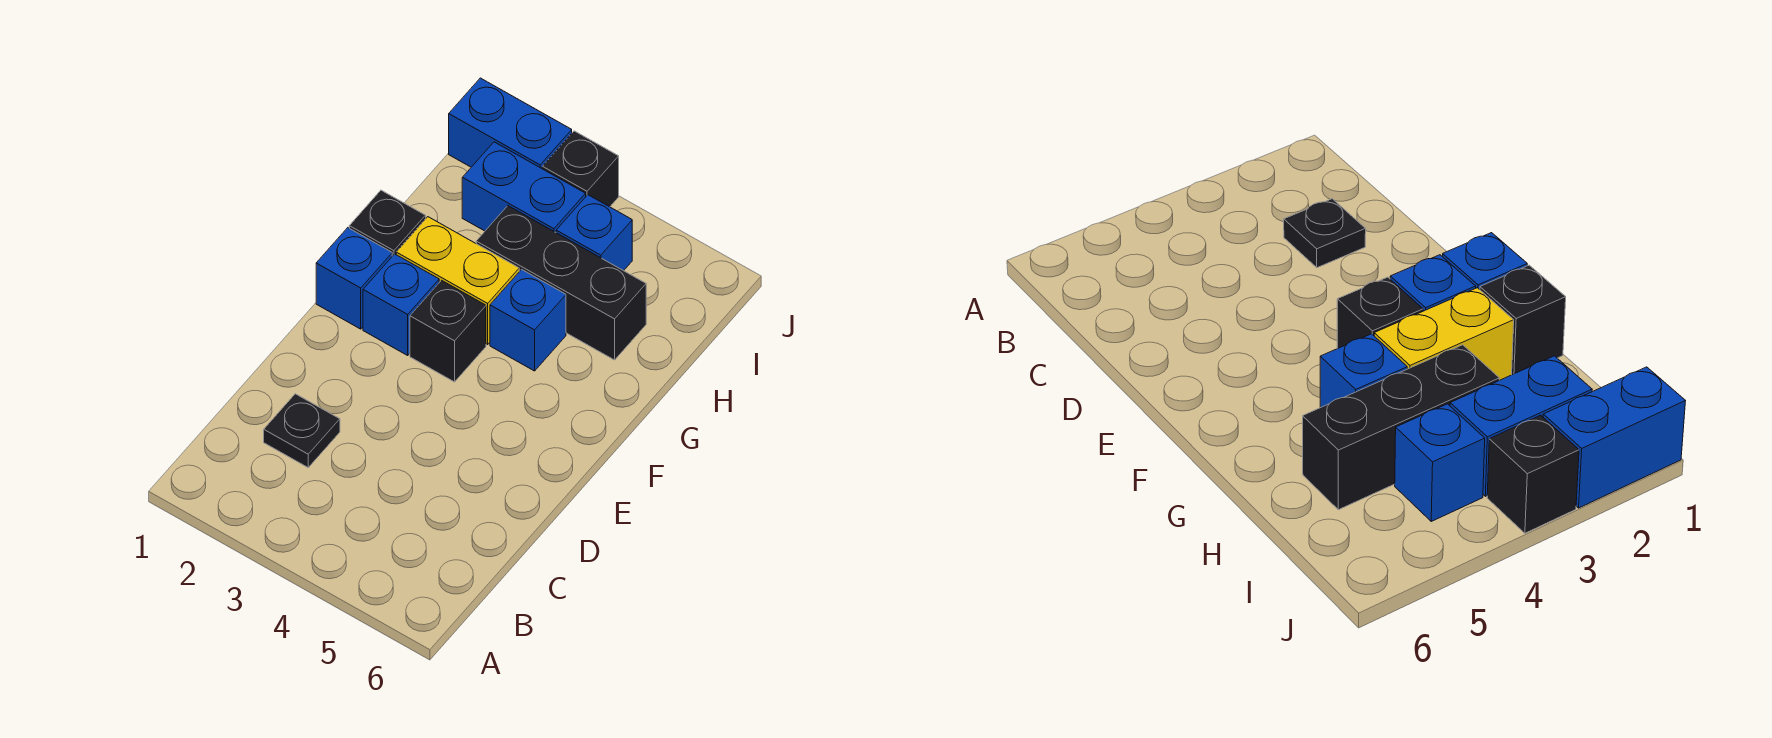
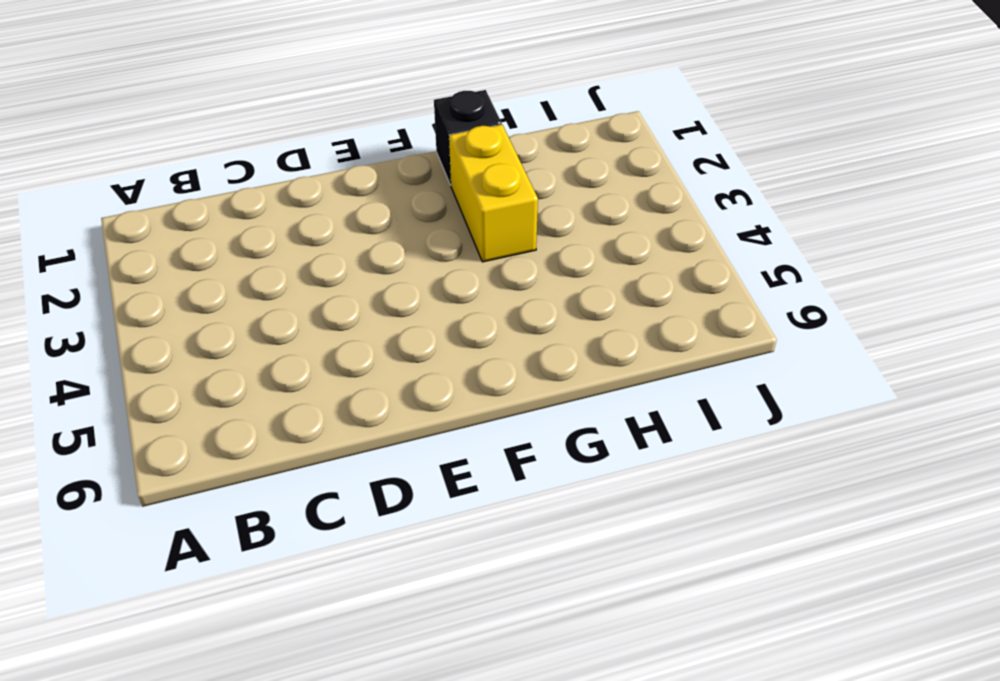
none -> black plate C2 level 1
none -> blue brick F1 level 1
none -> blue brick F2 level 1

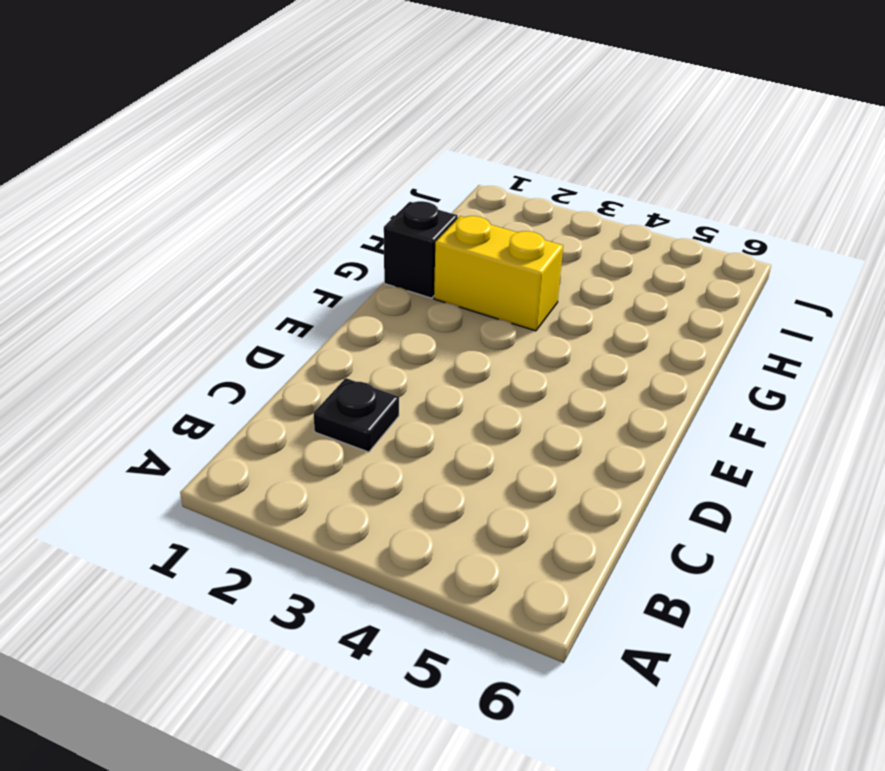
none -> blue brick F1 level 1
none -> blue brick F2 level 1
none -> black brick F3 level 1

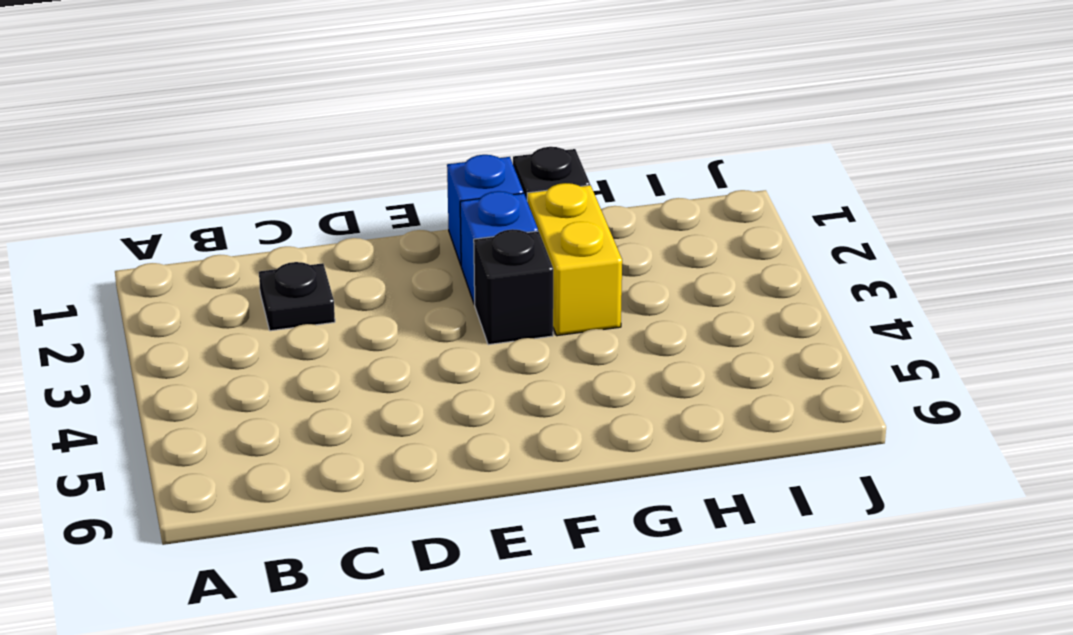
none -> blue brick G4 level 1
none -> black brick H3:H5 level 1
none -> blue brick I2:I3 level 1

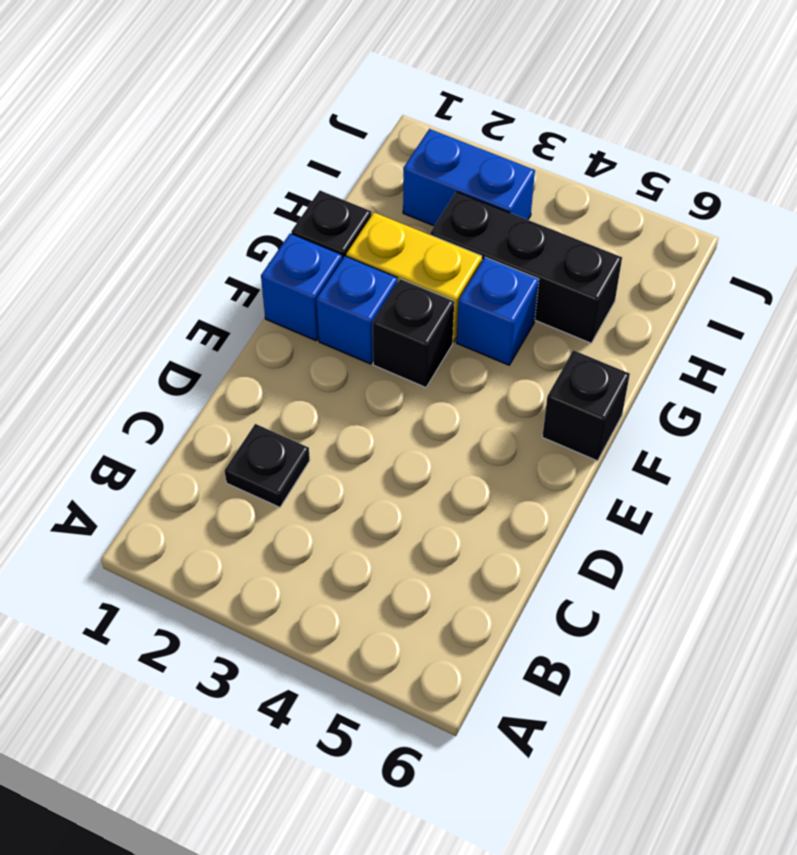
black brick F6 level 1 -> black brick J3 level 1
none -> blue brick I4 level 1
none -> blue brick J1:J2 level 1

